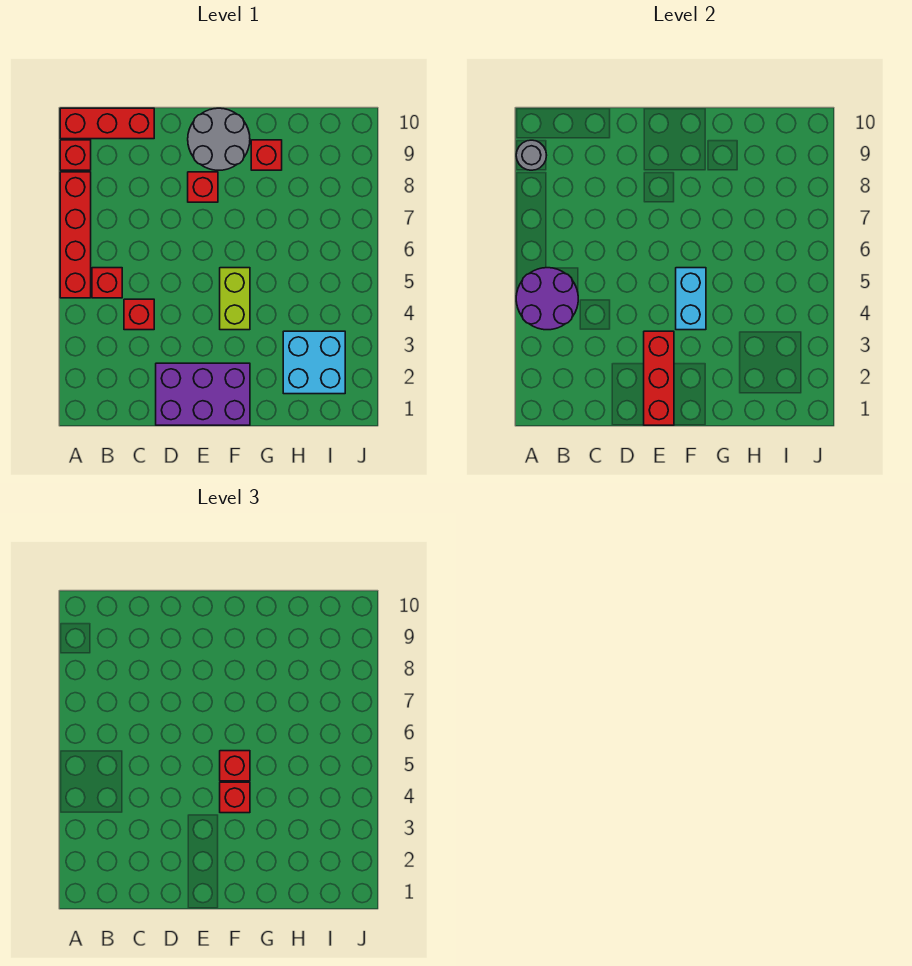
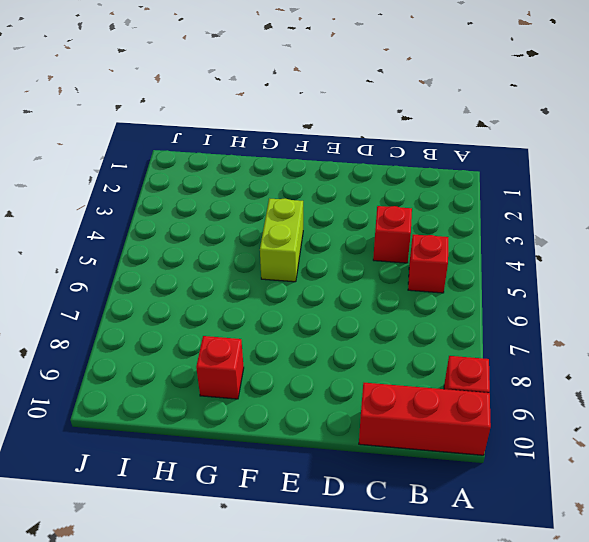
none -> red brick A5:A8 level 1
none -> purple brick D1:F2 level 1
none -> red brick E8 level 1

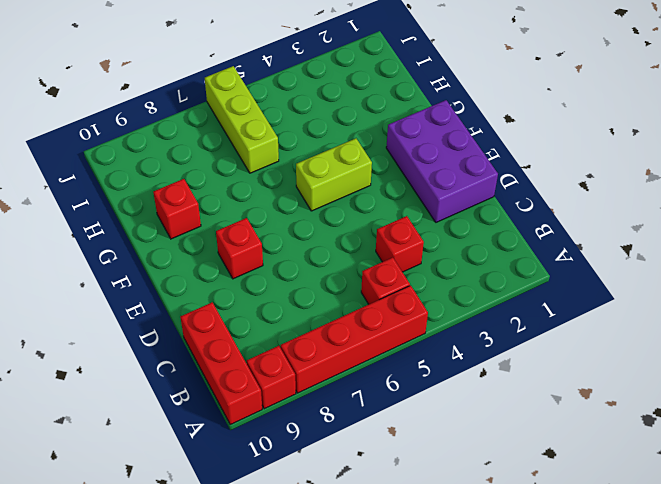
lime brick H6:J6 level 1 -> none
none -> grey round brick E9:F10 level 1
none -> cyan brick H2:I3 level 1
none -> purple round brick A4:B5 level 2

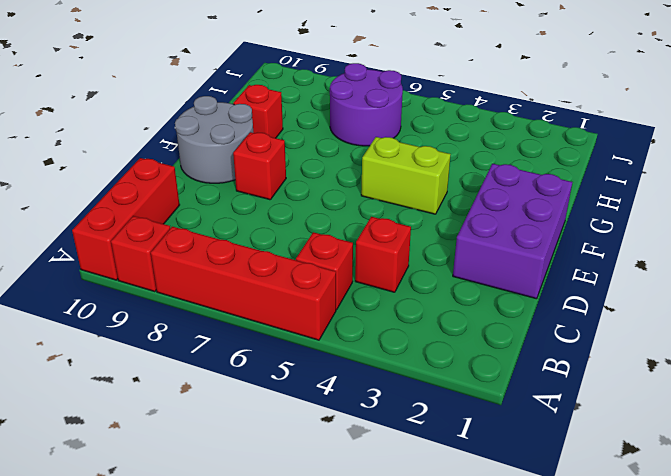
purple round brick H6:I7 level 1 -> purple round brick A4:B5 level 2
none -> cyan brick H2:I3 level 1
none -> grey round brick A9 level 2
none -> red brick E1:E3 level 2

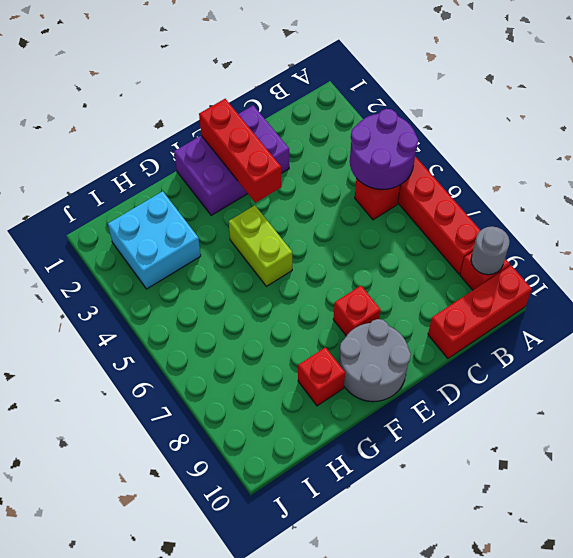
none -> red brick C4 level 1
none -> cyan brick F4:F5 level 2
none -> red brick F4 level 3

